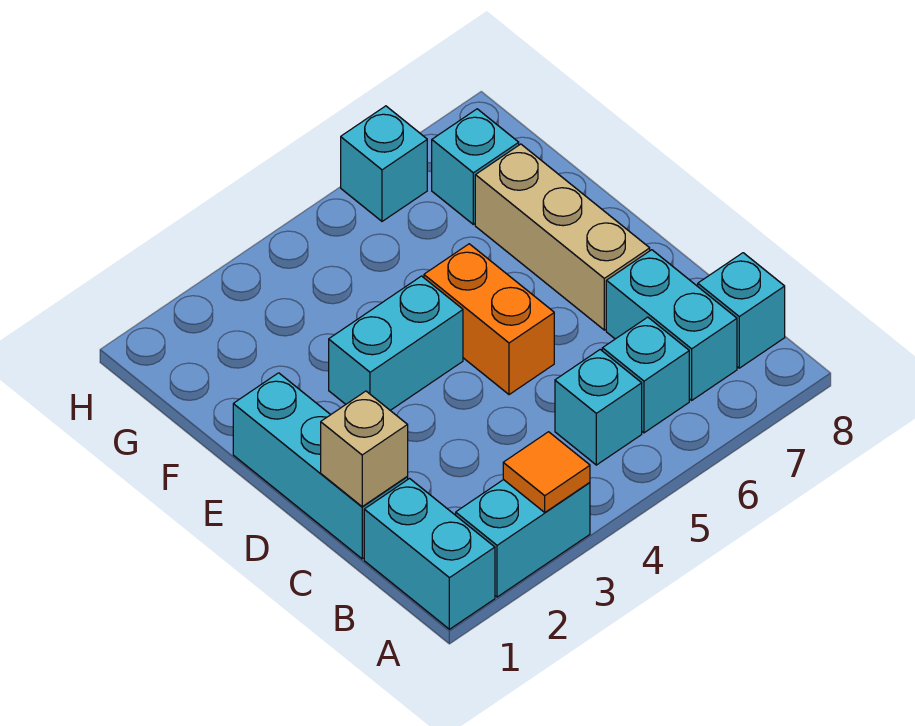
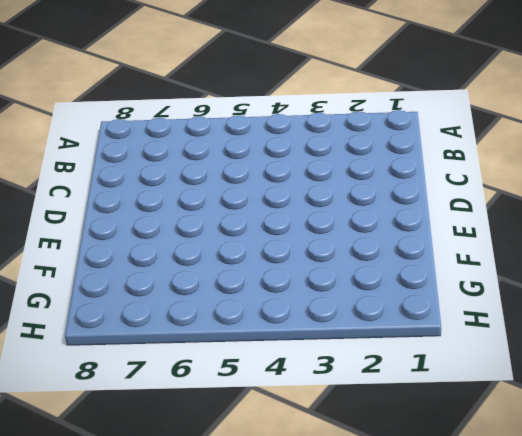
none -> cyan brick A1:B1 level 1
none -> cyan brick A2:A3 level 1
none -> cyan brick B5 level 1

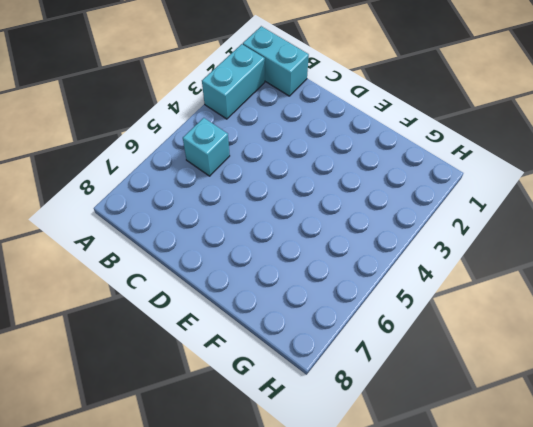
none -> cyan brick B6 level 1
none -> cyan brick B7:C7 level 1
none -> cyan brick B8 level 1

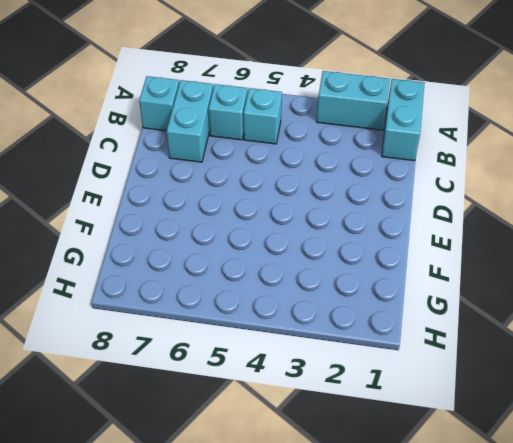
none -> cyan brick C1:E1 level 1
none -> orange brick D5:E5 level 1
none -> tan brick D7:F7 level 1

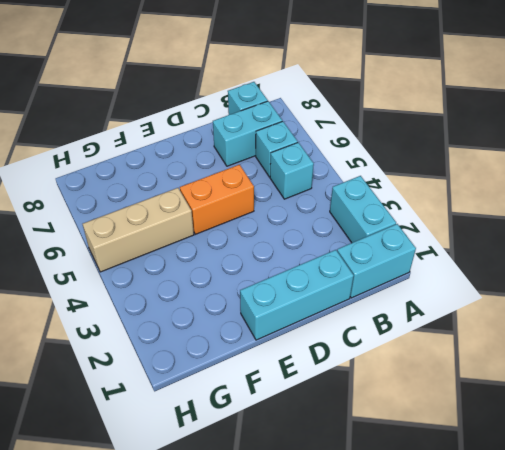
tan brick F5:H5 level 1 -> tan brick D7:F7 level 1
none -> cyan brick E3:E4 level 1
none -> cyan brick G7 level 1
none -> cyan brick H6 level 1

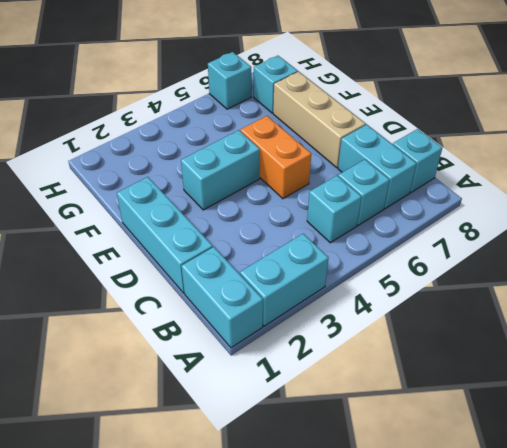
none -> orange tile A3 level 2
none -> tan brick C1 level 2

